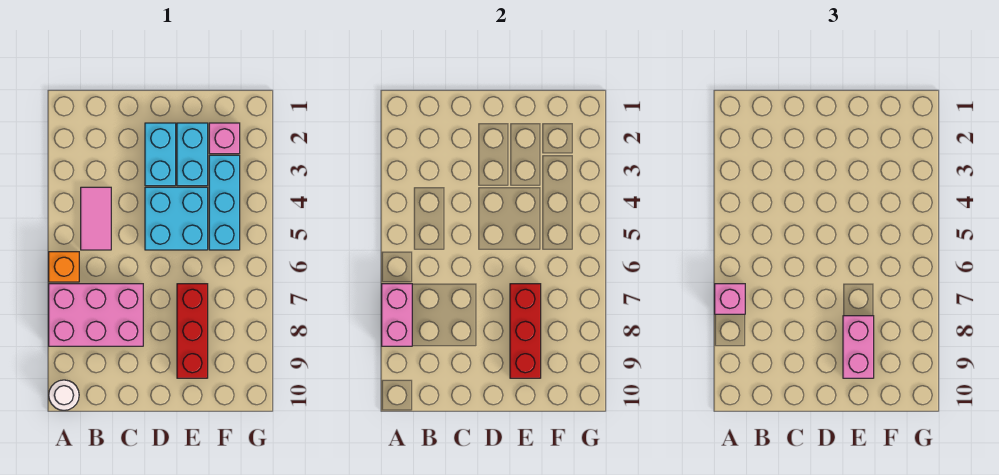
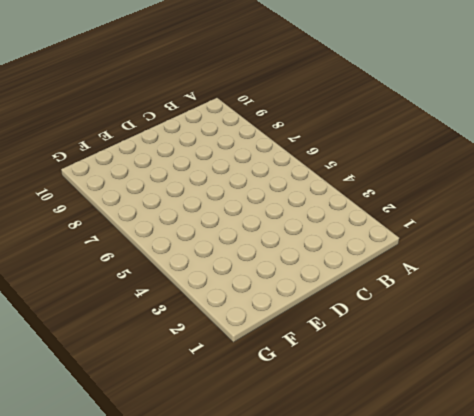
none -> orange brick A6 level 1
none -> pink brick A7:C8 level 1
none -> white round brick A10 level 1

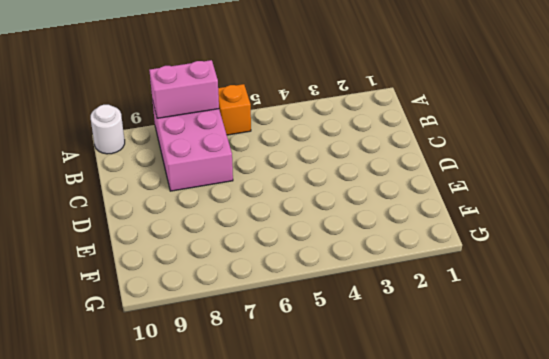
none -> pink tile B4:B5 level 1
none -> cyan brick D2:D3 level 1
none -> cyan brick D4:E5 level 1

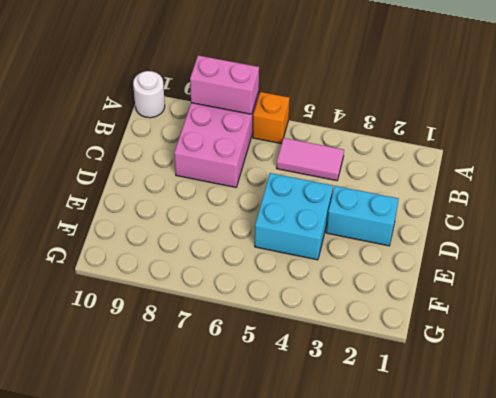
none -> cyan brick E2:E3 level 1
none -> red brick E7:E9 level 1
none -> pink brick F2 level 1

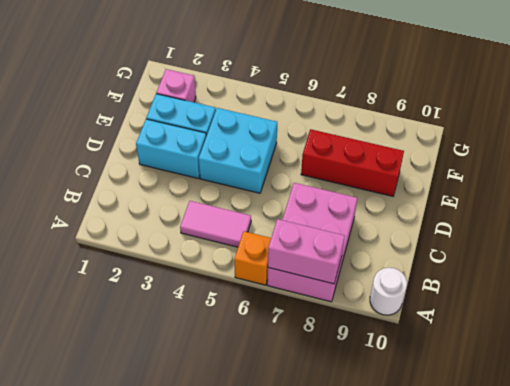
none -> cyan brick F3:F5 level 1
none -> red brick E7:E9 level 2
none -> pink brick A7 level 3

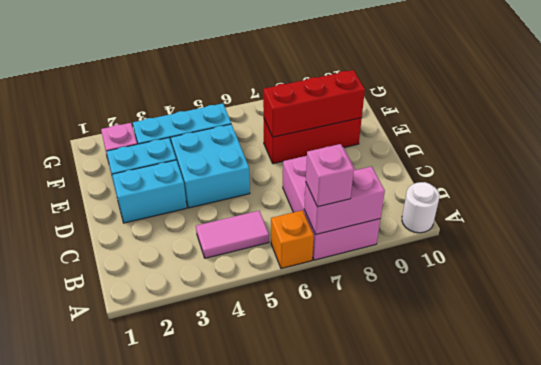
none -> pink brick E8:E9 level 3

